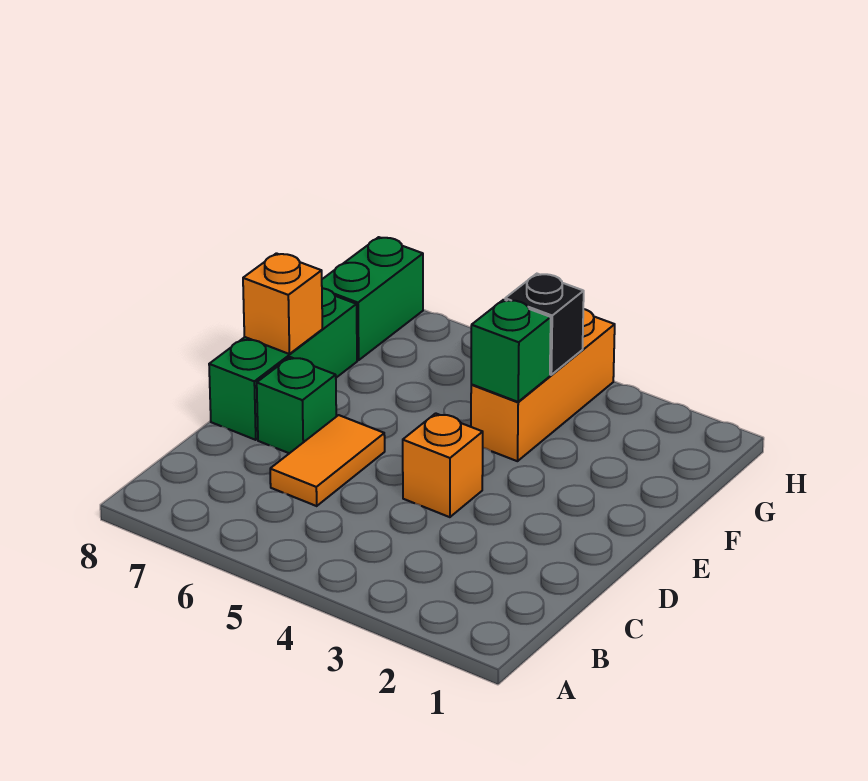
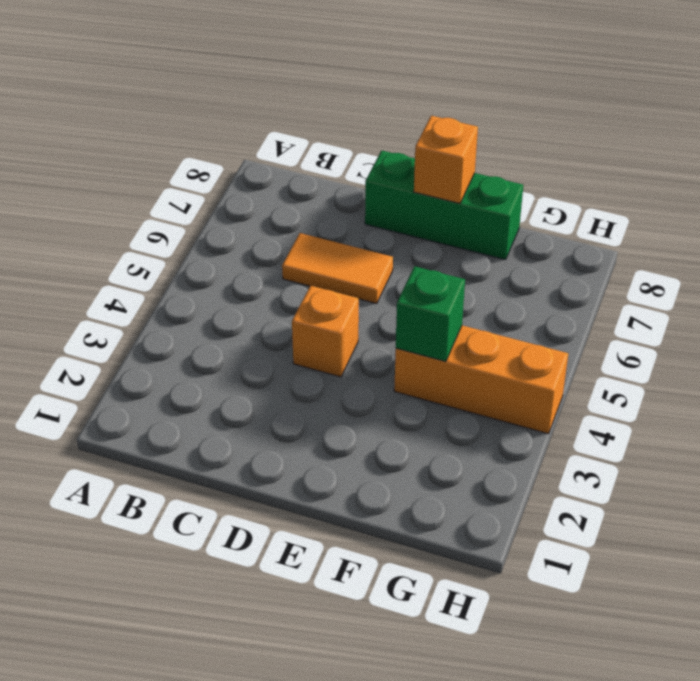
none -> green brick D7 level 1
none -> green brick G8:H8 level 1

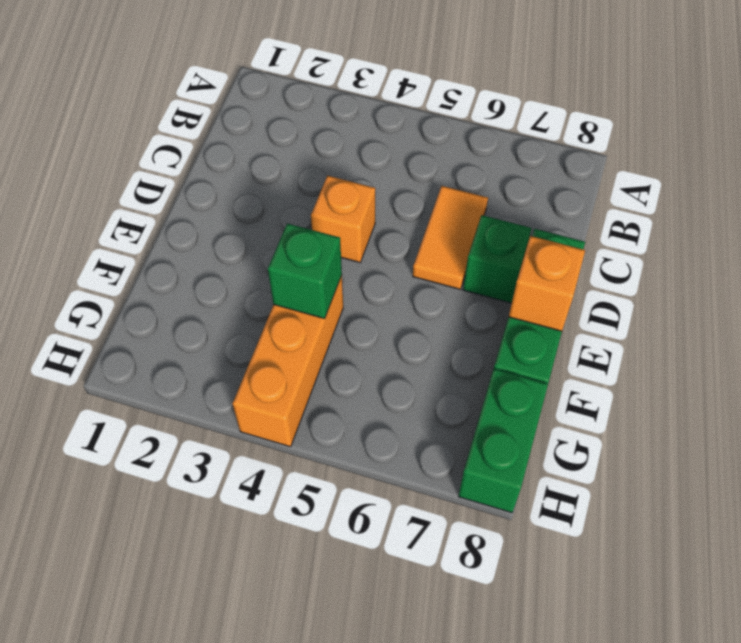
none -> black brick G4 level 2

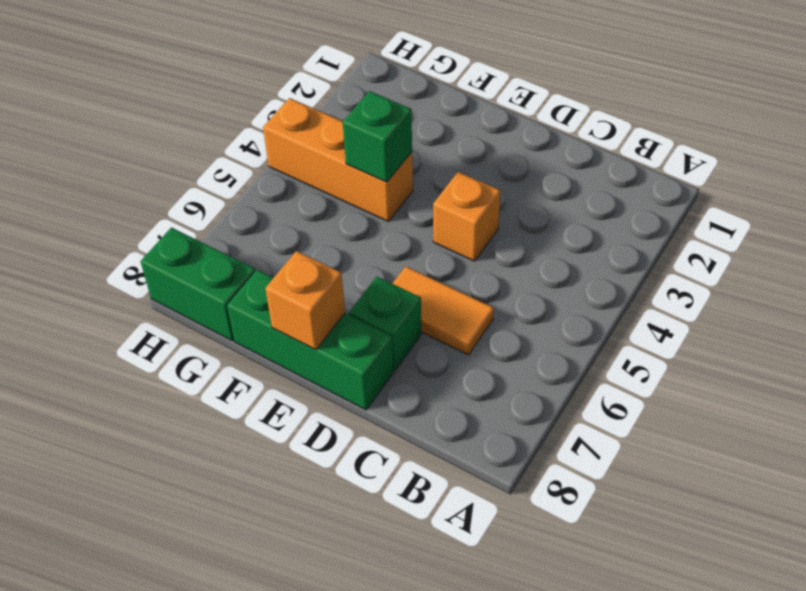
none -> black brick G4 level 2

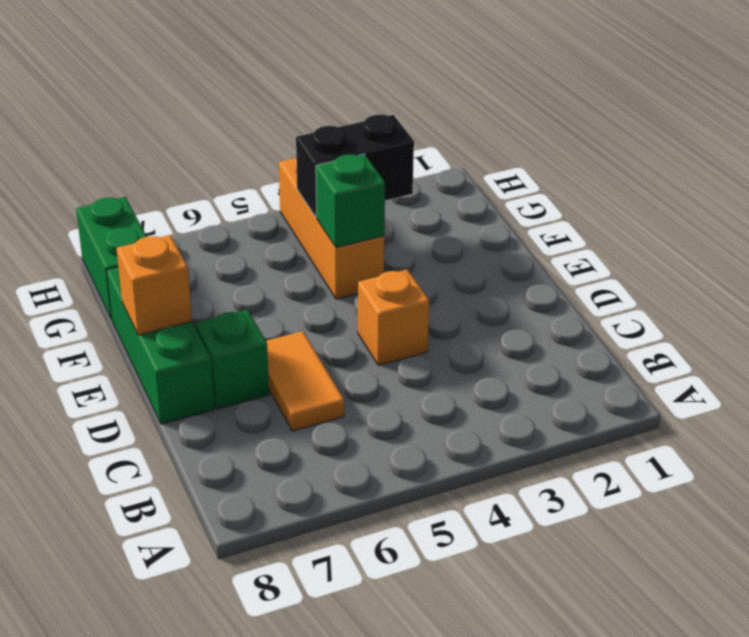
black brick G3:G4 level 2 -> black brick G4 level 2

